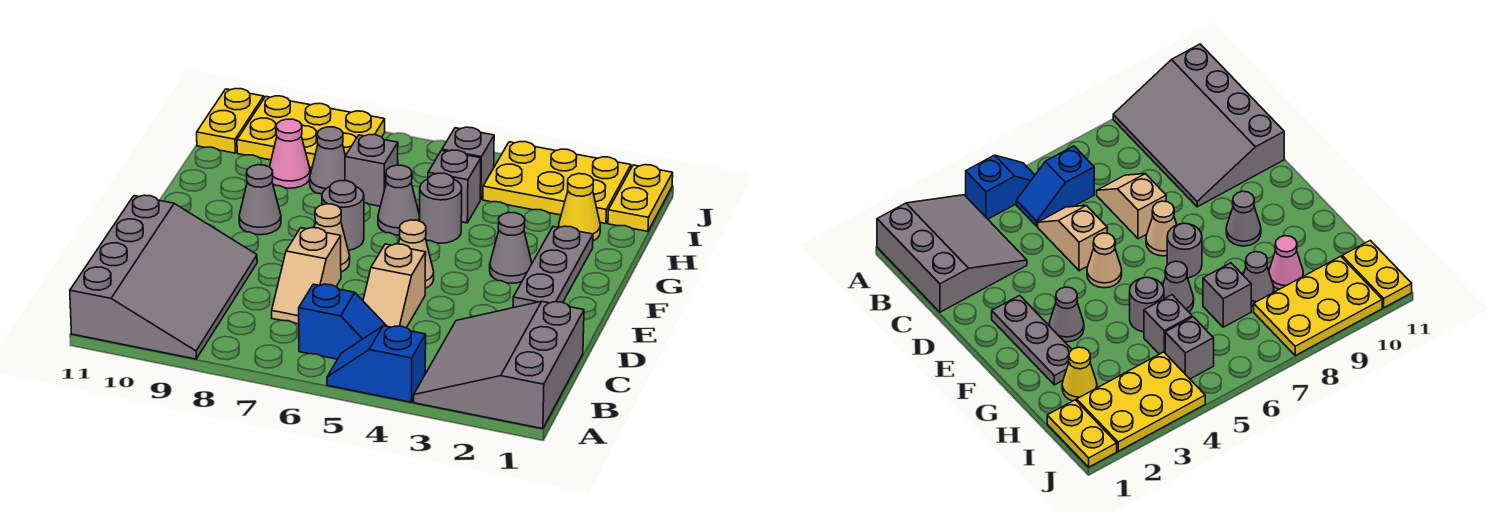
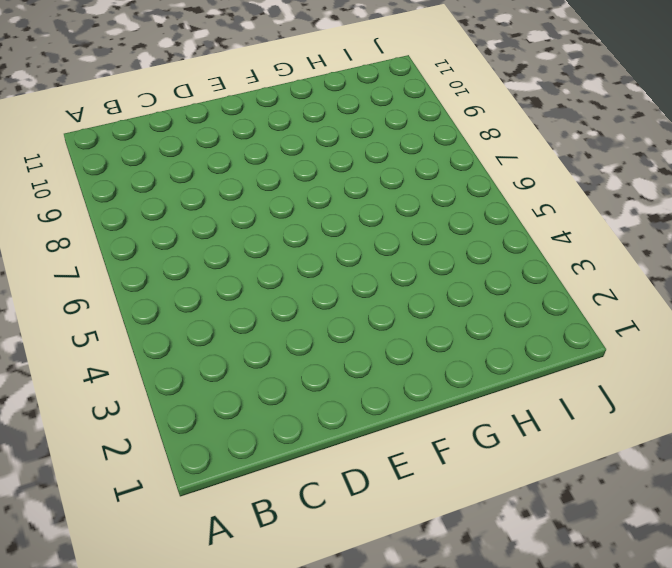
none -> grey slope A1:C3 level 1 top 1
none -> blue slope A4:A5 level 1 top 4
none -> grey slope A9:D11 level 1 top 11

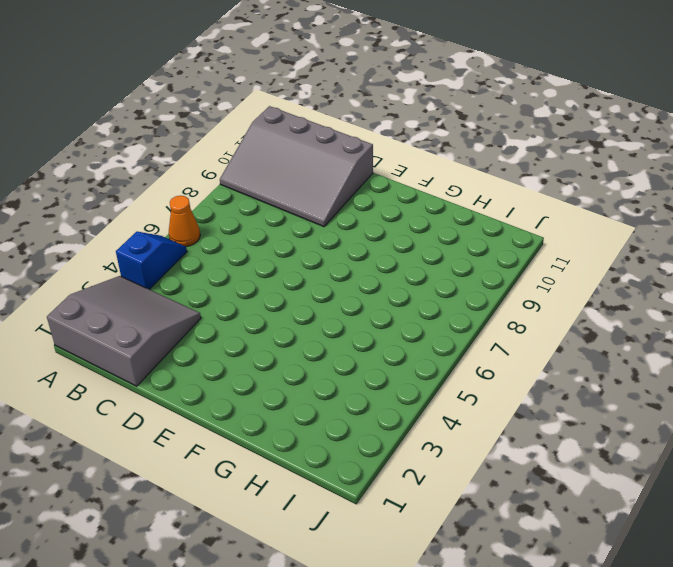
orange cone A6 level 1 -> none
none -> blue slope B5:B6 level 1 top 6
none -> tan slope C5:D5 level 1 top D
none -> tan slope C7:D7 level 1 top D

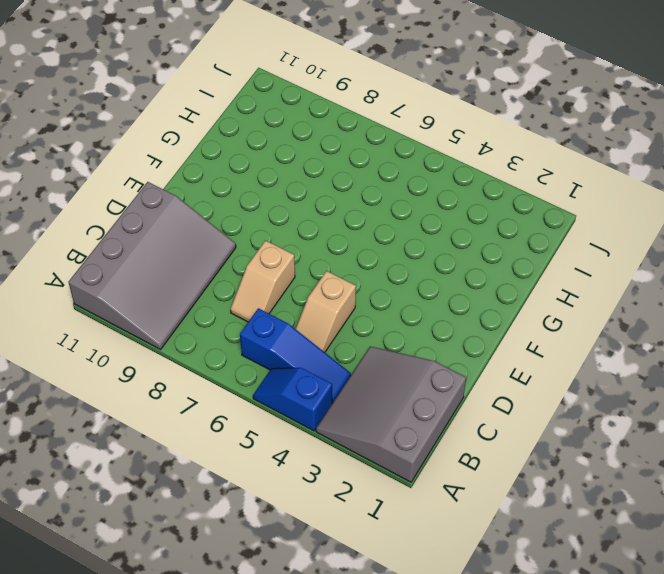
blue slope B4:B6 level 1 top 6 -> blue slope B5:B6 level 1 top 6
none -> grey plate E2:G2 level 1
none -> tan cone E5 level 1
none -> tan cone E7 level 1

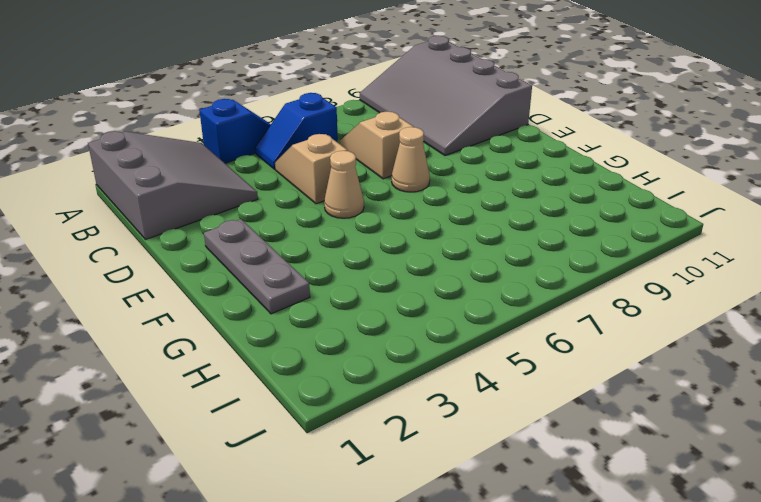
none -> grey cone F3 level 1
none -> grey round brick F7 level 1
none -> grey cone F9 level 1

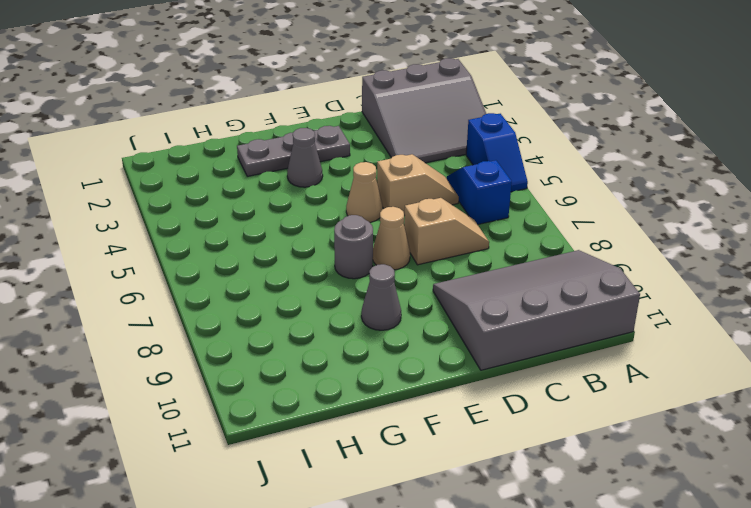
none -> grey round brick G5 level 1
none -> grey cone G6 level 1
none -> yellow cone H2 level 1

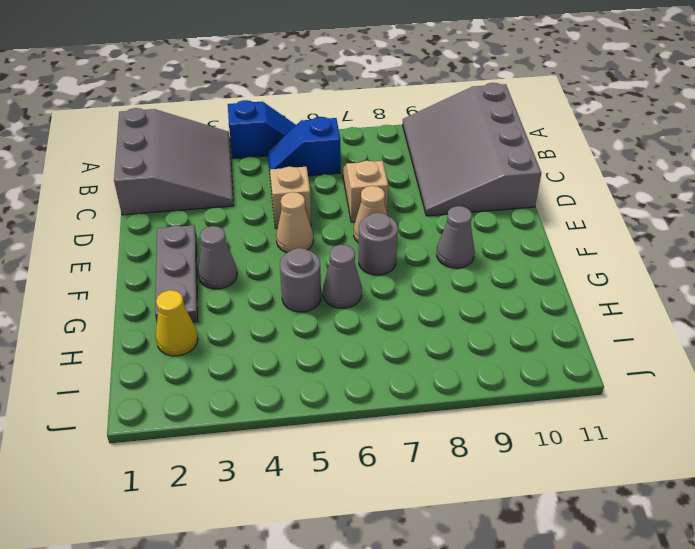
none -> grey brick H5 level 1
none -> grey brick H7 level 1
none -> grey cone H8 level 1

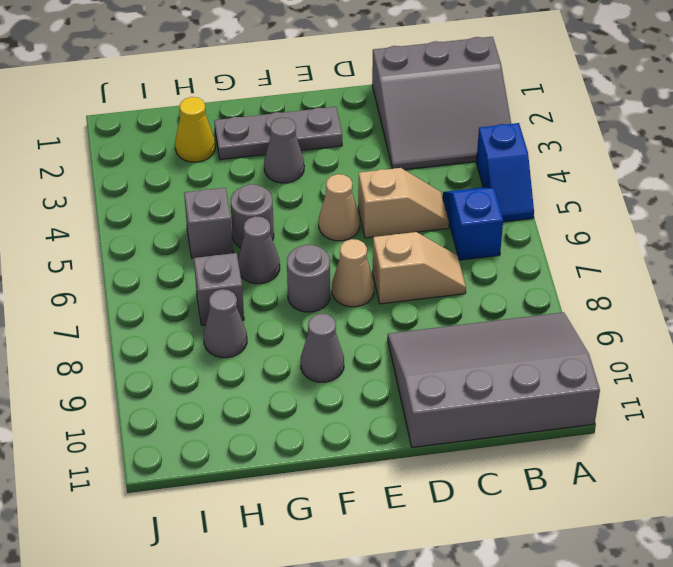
none -> pink cone H9 level 1
none -> yellow plate I1:J1 level 1
none -> yellow plate I2:J4 level 1

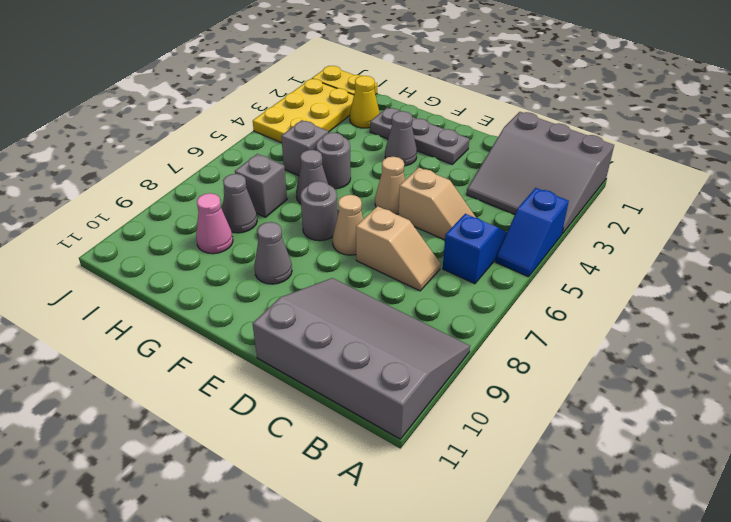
none -> grey brick I5 level 1
none -> yellow plate I8:J10 level 1
none -> yellow plate I11:J11 level 1

